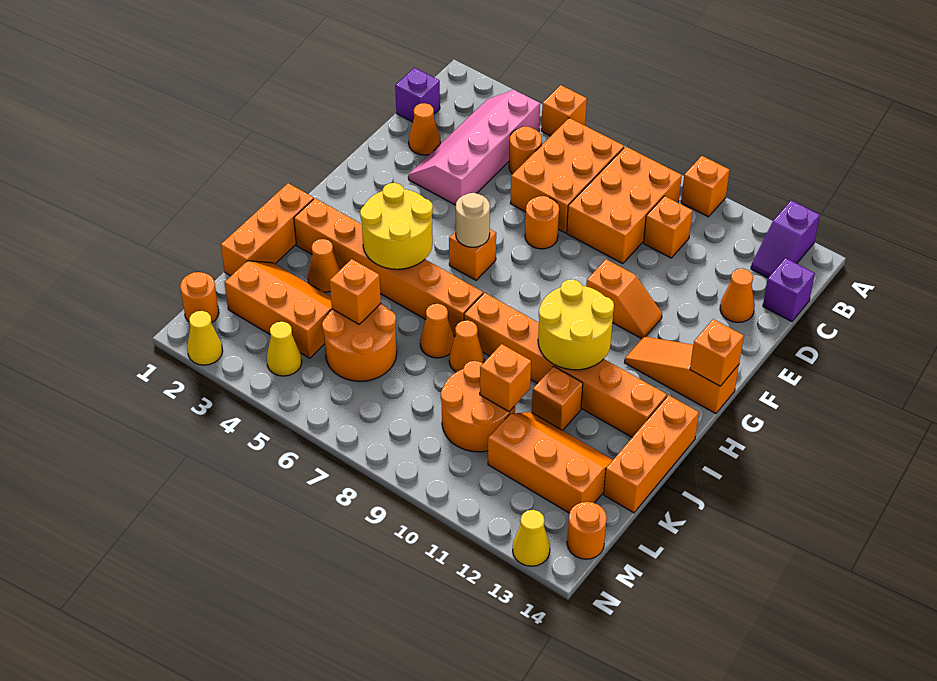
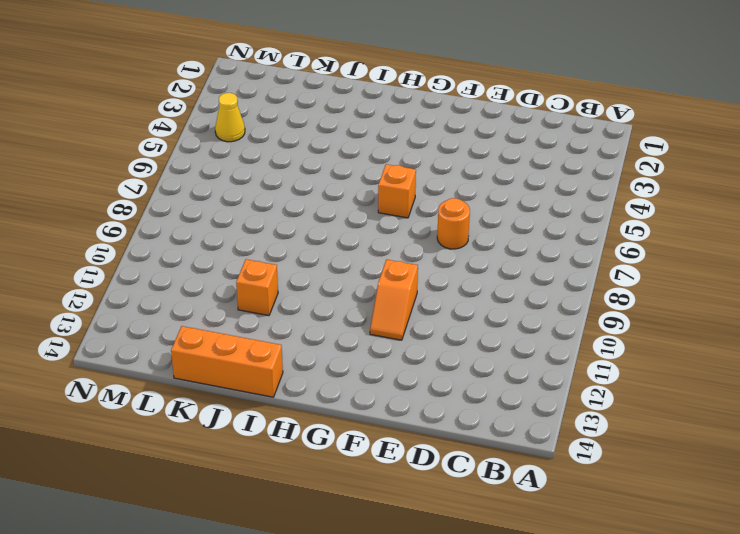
none -> orange brick A5 level 1
none -> orange brick A10 level 1
none -> purple slope A13:B13 level 1 top A
none -> pink slope B3:E4 level 1 top 4

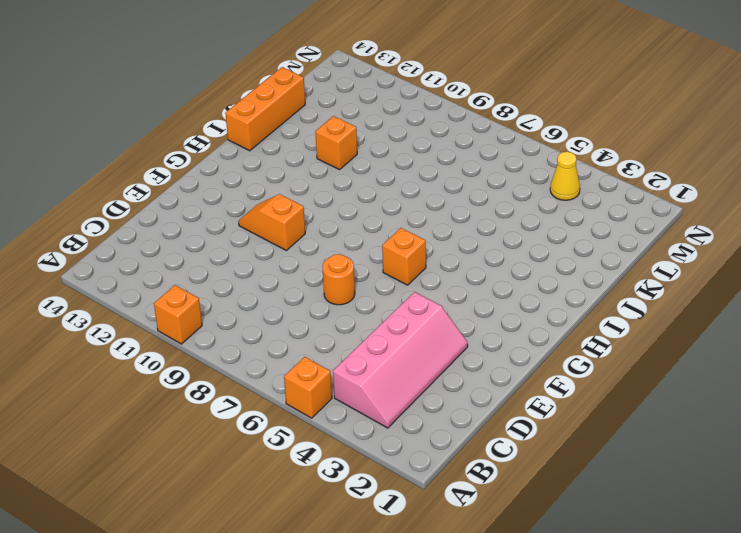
none -> purple slope A13:B13 level 1 top A
none -> orange brick B6:D7 level 1
none -> orange brick B8:D9 level 1
none -> purple brick C1 level 1

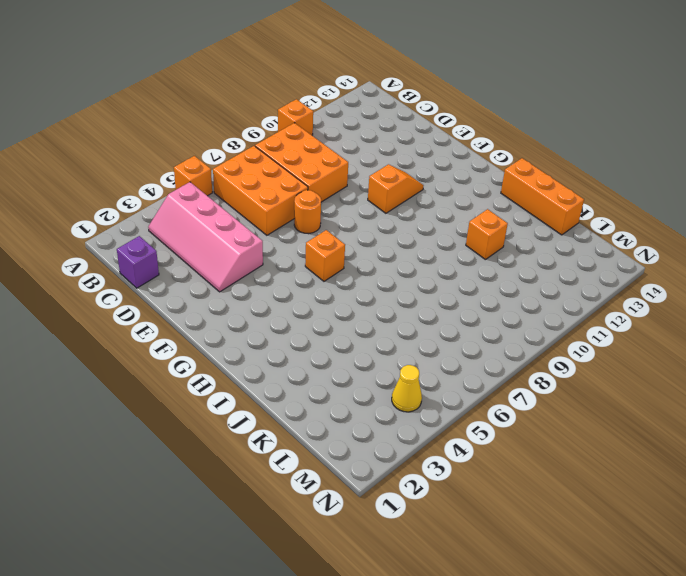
none -> purple slope A13:B13 level 1 top A
none -> orange round brick C5 level 1
none -> orange brick C10 level 1
none -> purple brick C14 level 1

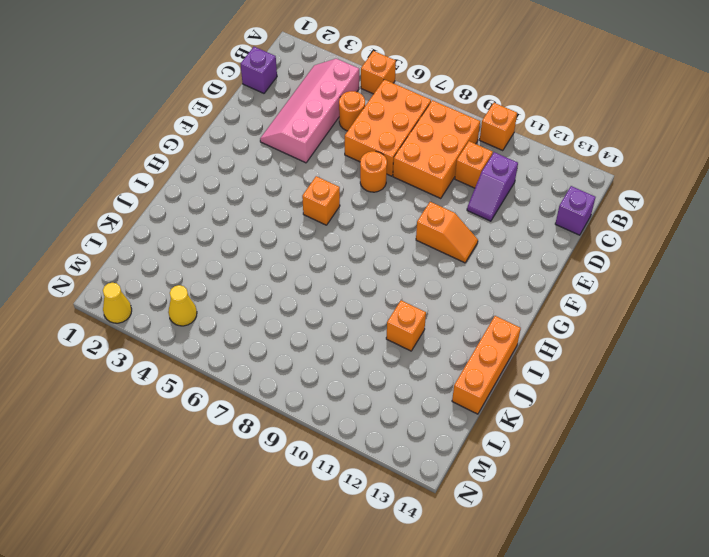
purple slope C11:D11 level 1 top C -> purple slope A13:B13 level 1 top A
none -> orange cone D2 level 1
none -> orange cone D13 level 1
none -> orange slope G12:G14 level 1 top 14
none -> orange brick I1:K1 level 1

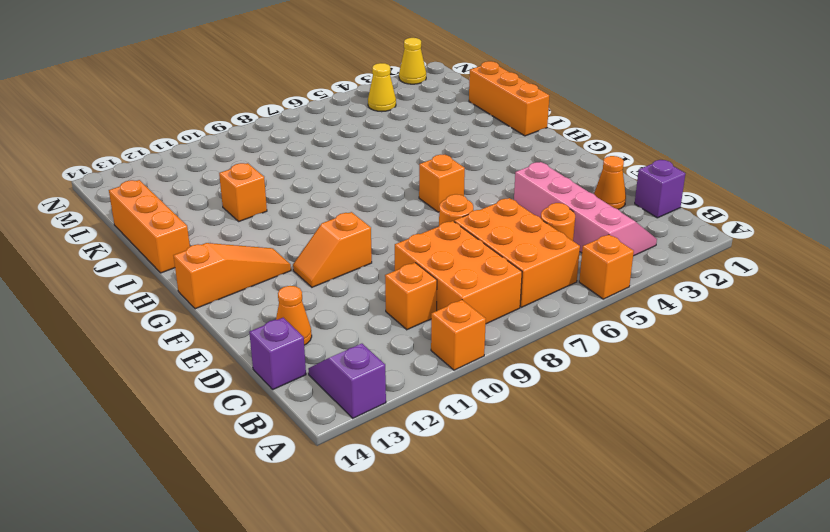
none -> orange brick I2:I7 level 1
none -> orange brick I8:I13 level 1
none -> orange cone J3 level 1
none -> orange cone J7 level 1

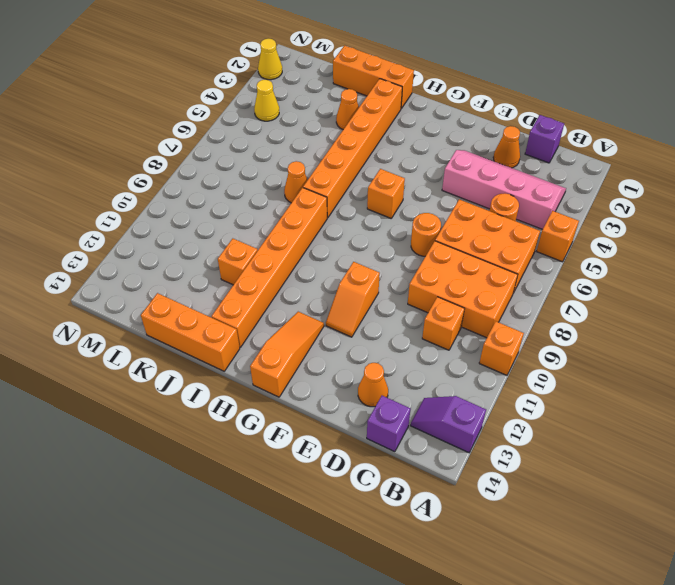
none -> orange cone J8 level 1
none -> orange slope K2:L4 level 1 top L
none -> orange round brick K5:L6 level 1
none -> orange round brick K9:L10 level 1

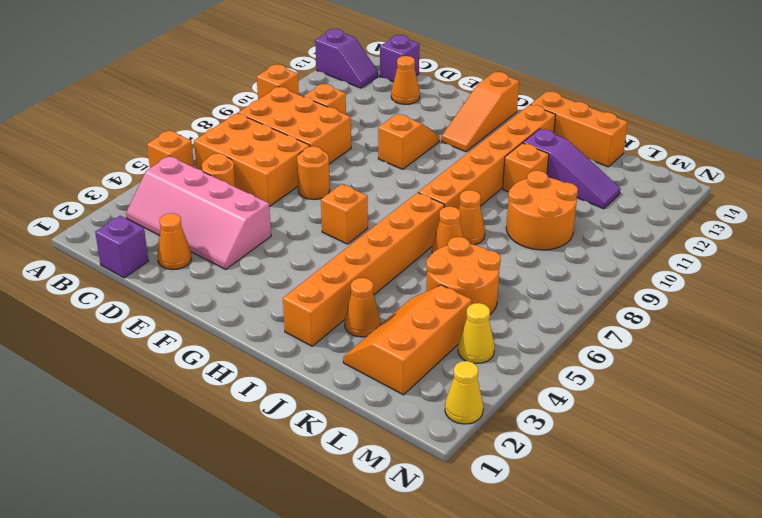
purple slope J12:L12 level 1 top J -> orange slope K11:L13 level 1 top L
none -> orange brick I1:K1 level 1
none -> orange round brick M1 level 1
none -> orange round brick M14 level 1
none -> yellow cone N13 level 1

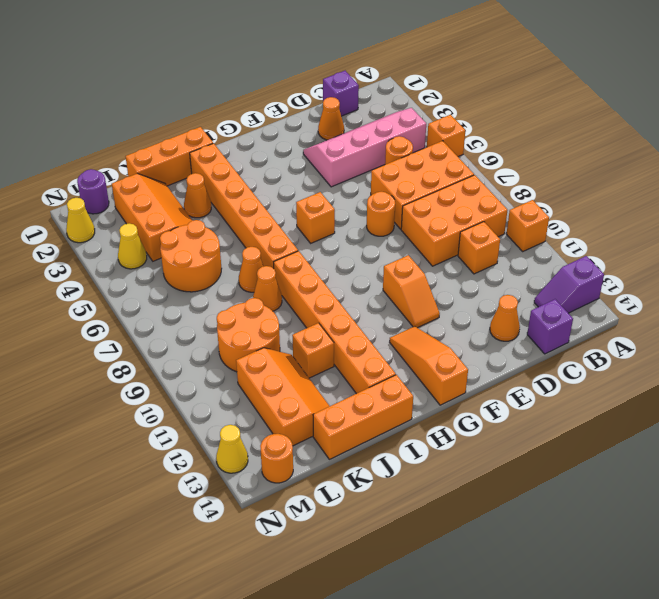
purple round brick M1 level 1 -> orange round brick M1 level 1
none -> tan round brick G6 level 2
none -> orange brick G14 level 2
none -> yellow round brick H4:I5 level 2
none -> yellow round brick H10:I11 level 2

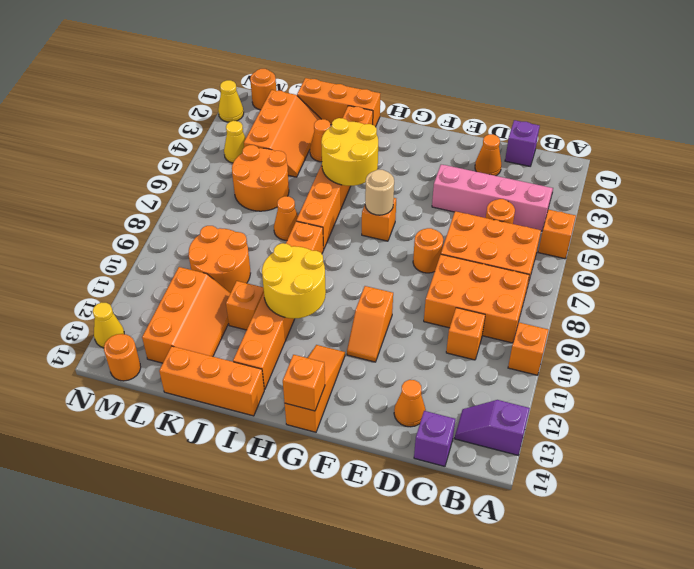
none -> orange cone J8 level 1
none -> orange brick K5 level 2
none -> orange brick K10 level 2

